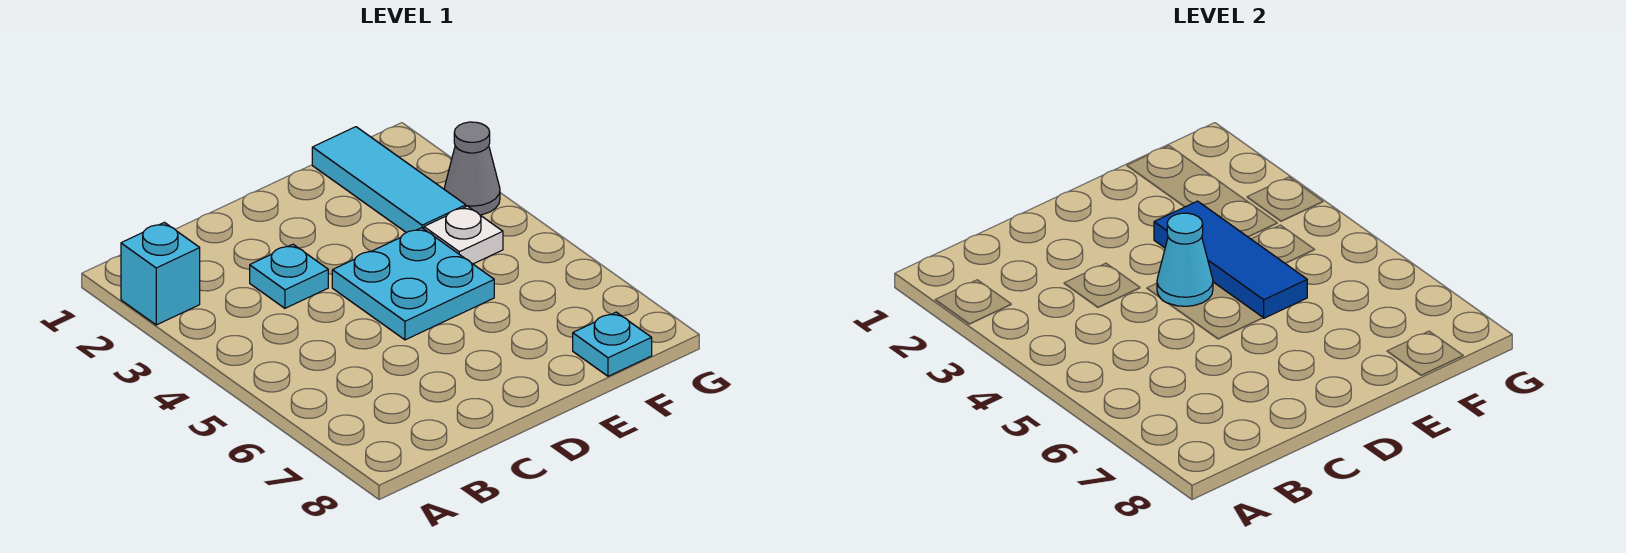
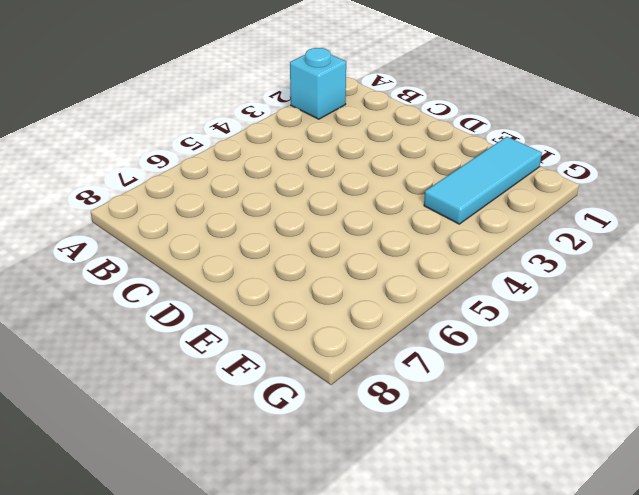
none -> cyan plate C3 level 1
none -> cyan plate D4:E5 level 1

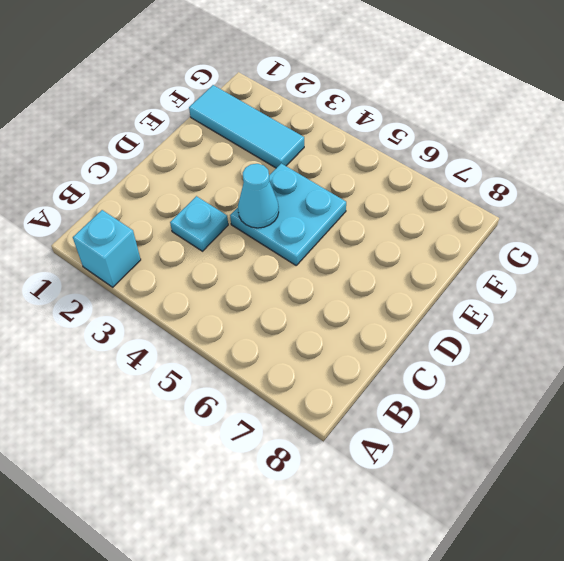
none -> white plate F4 level 1
none -> cyan plate F8 level 1

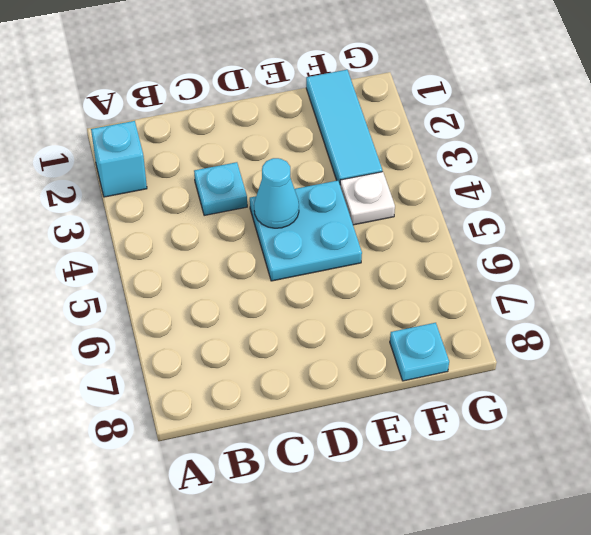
none -> grey cone G3 level 1
none -> blue tile E3:E5 level 2

